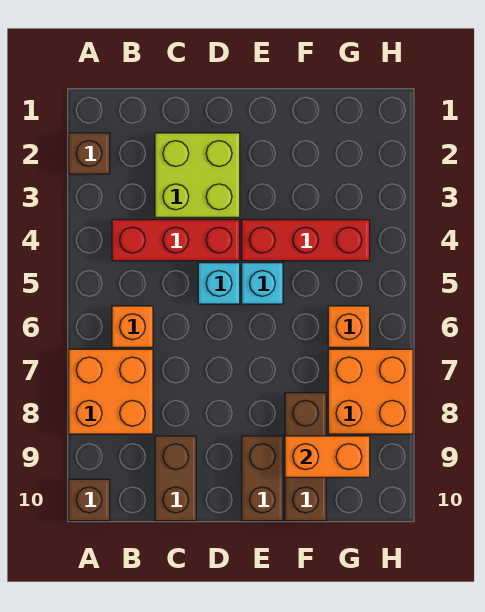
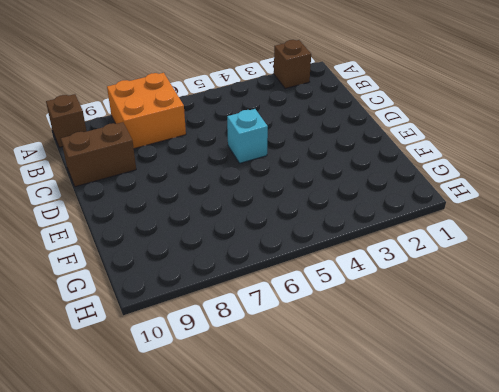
none -> red brick B4:D4 level 1
none -> orange brick B6 level 1
none -> lime brick C2:D3 level 1

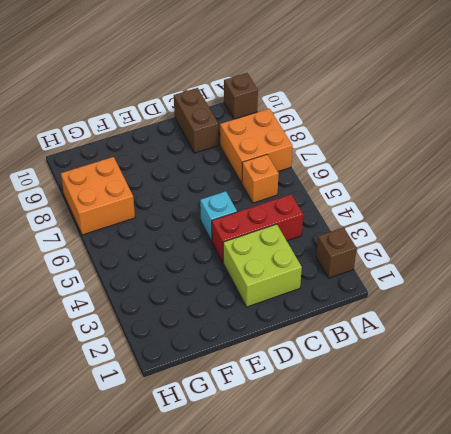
none -> red brick E4:G4 level 1
none -> cyan brick E5 level 1
none -> brown brick E9:E10 level 1

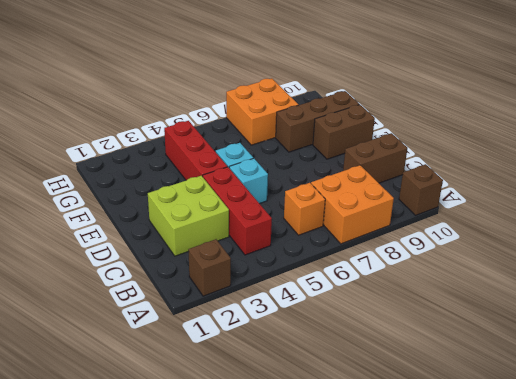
none -> orange brick G6 level 1
none -> orange brick F9:G9 level 2

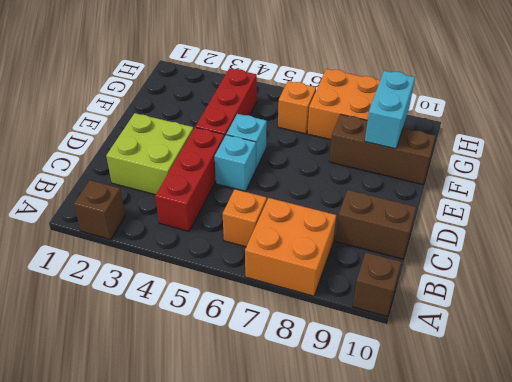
cyan brick F9:G9 level 2 -> orange brick F9:G9 level 2
none -> brown brick E9:E10 level 1

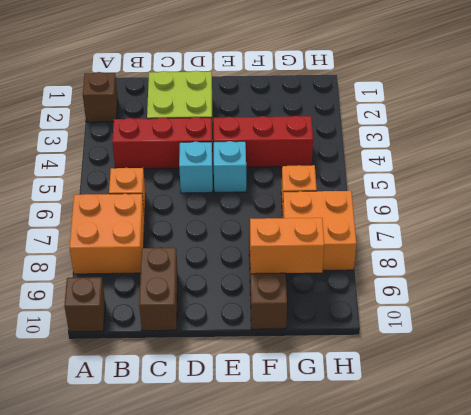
none -> brown brick E9:E10 level 1

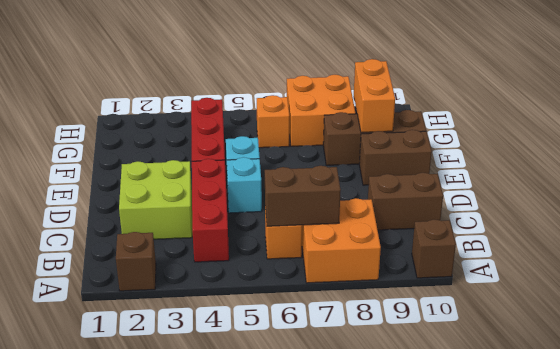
brown brick B6:B7 level 2 -> none

